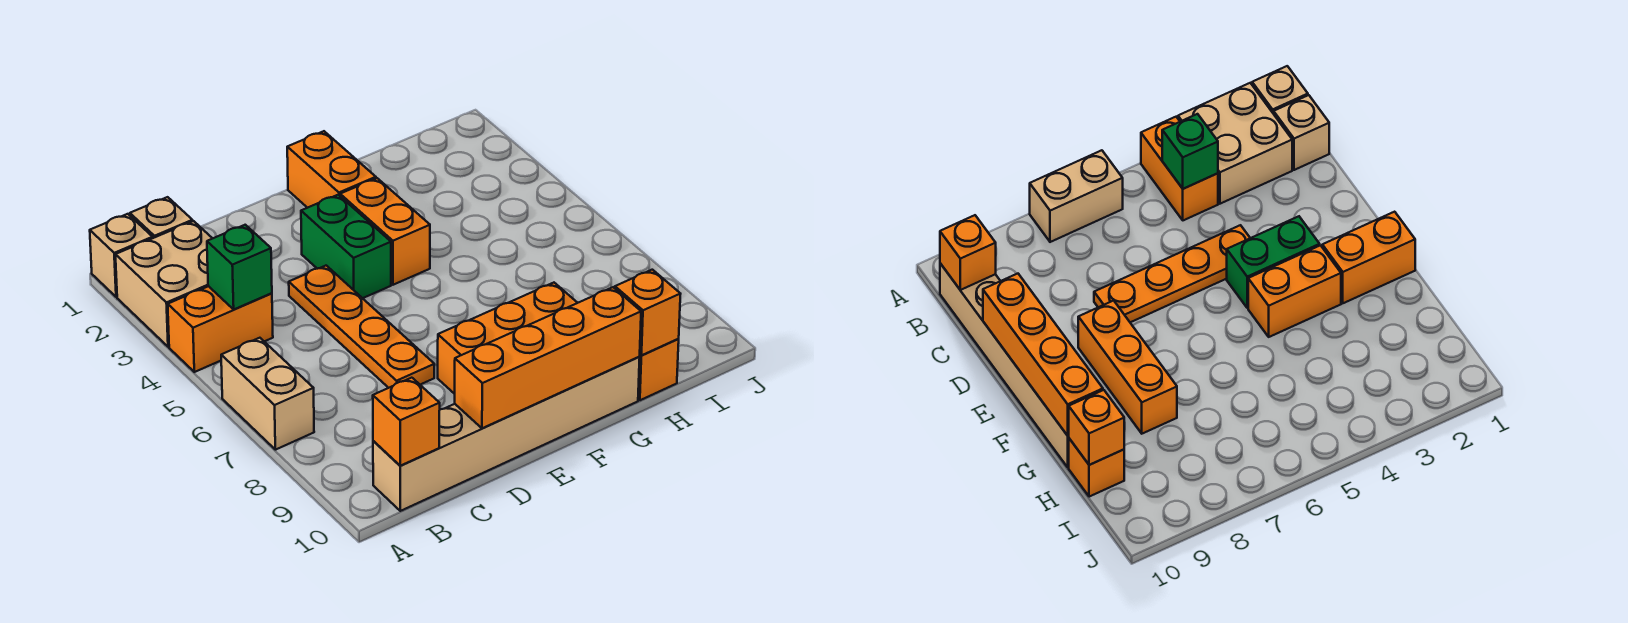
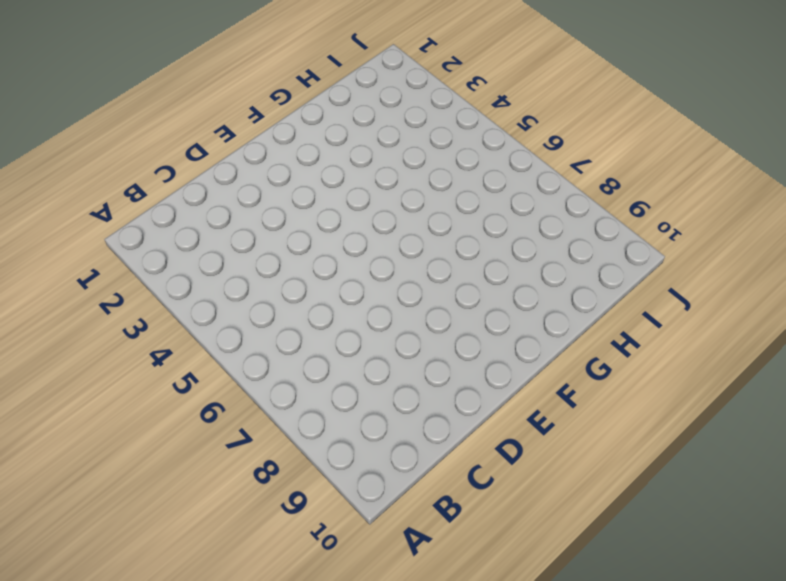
none -> tan brick A1 level 1
none -> tan brick A2:B3 level 1
none -> orange brick A4:B4 level 1

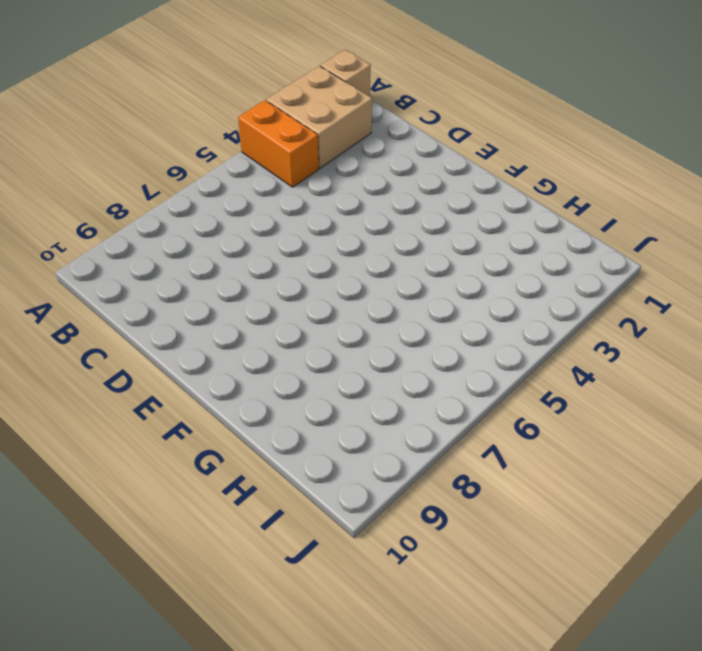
none -> tan brick A6:A7 level 1
none -> tan brick B1 level 1
none -> tan brick B10:G10 level 1

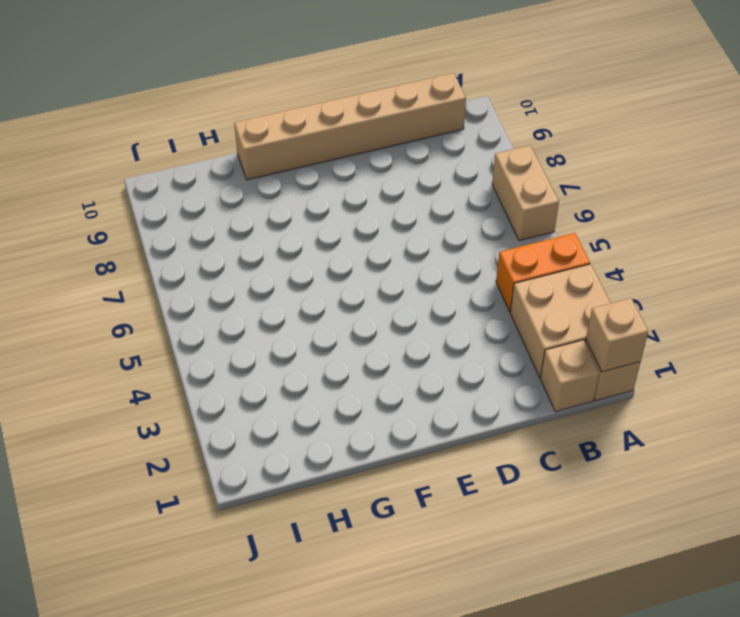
tan brick A1 level 2 -> none
none -> orange plate D4:D7 level 1
none -> green brick E3:E4 level 1
none -> orange brick E8:G8 level 1

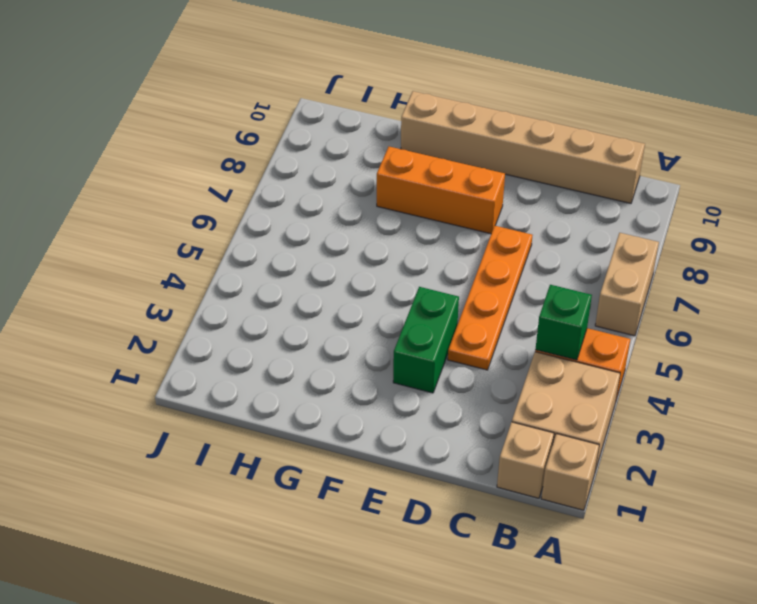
none -> orange brick F1:F2 level 1
none -> orange brick F3:F4 level 1
none -> orange brick H10 level 1

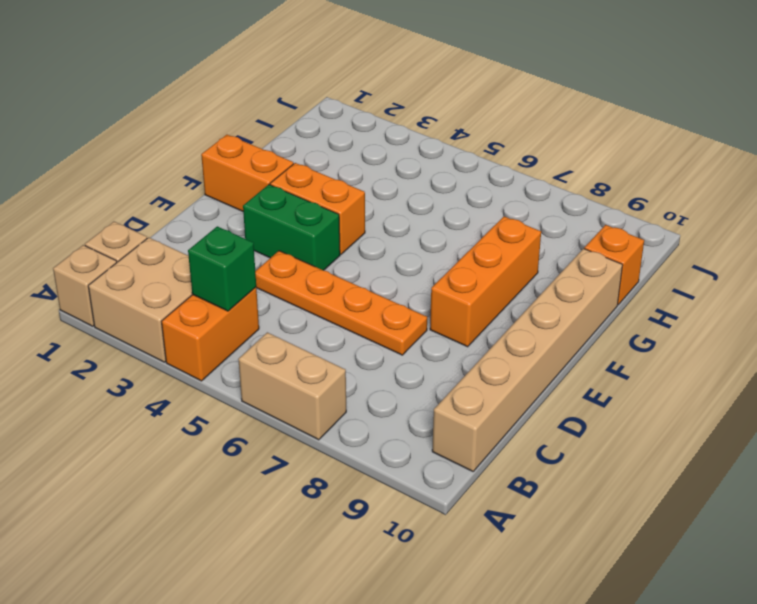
none -> orange brick B10 level 2
none -> orange brick D10:G10 level 2
none -> orange brick H10 level 2

